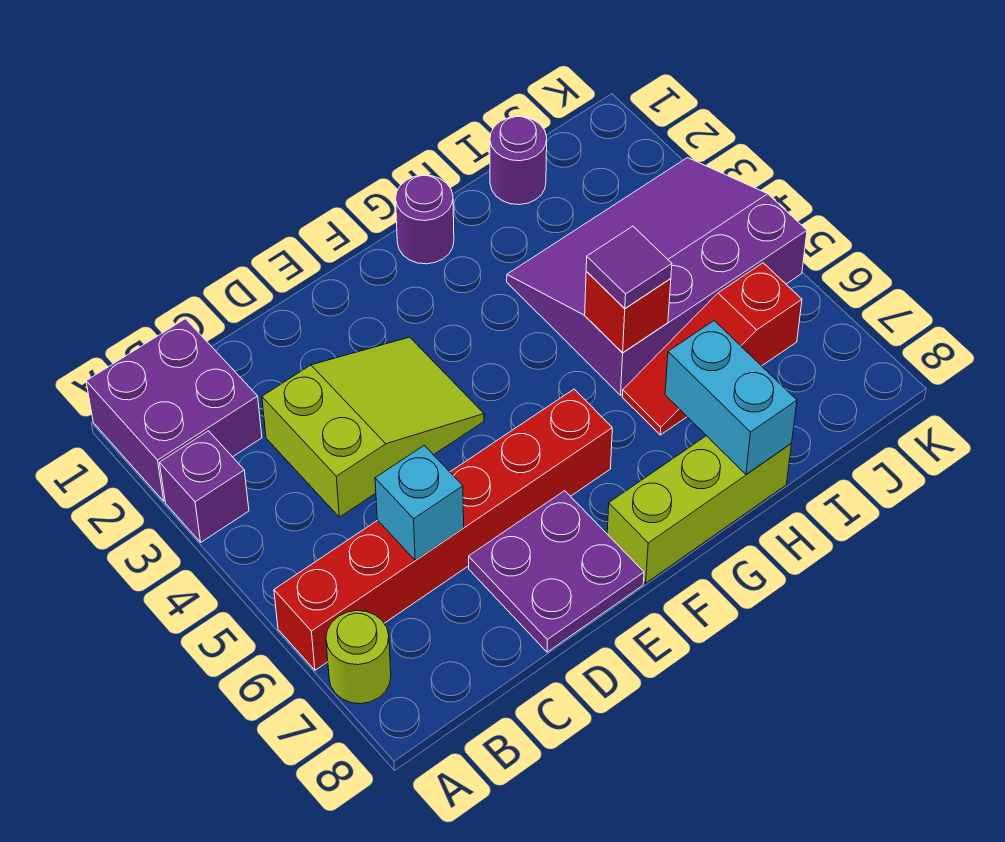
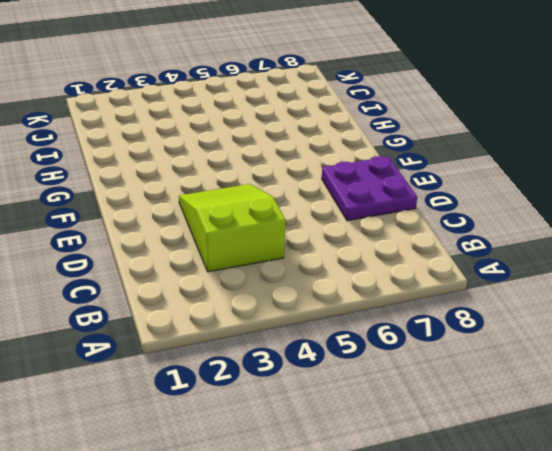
none -> purple brick A1:B2 level 1
none -> purple brick A3 level 1
none -> red brick A6:F6 level 1

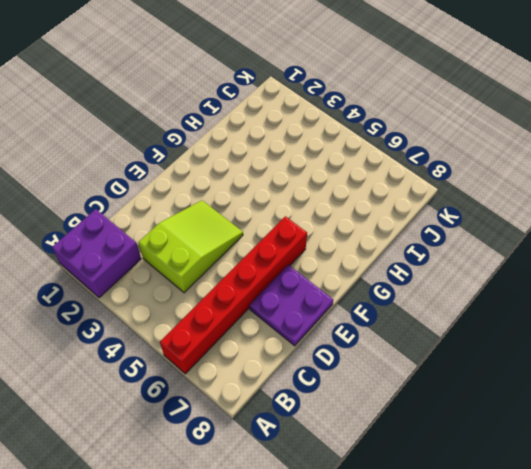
none -> purple brick A3 level 1
none -> lime round brick A7 level 1
none -> lime brick F8:H8 level 1

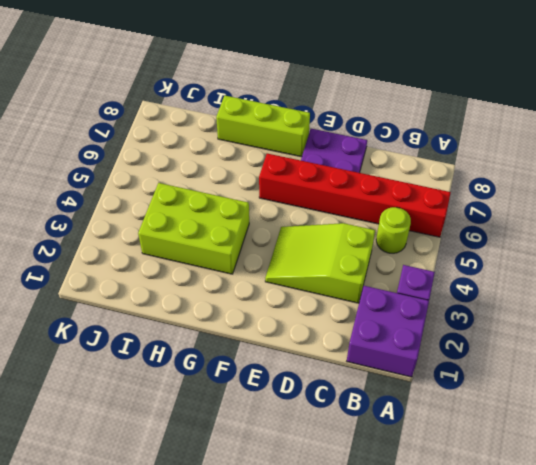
lime round brick B5 level 1 -> lime round brick A7 level 1
lime brick G3:I4 level 1 -> purple slope H3:K5 level 1 top 5
none -> purple round brick G1 level 1
none -> red slope H6:J6 level 1 top J
none -> purple round brick I1 level 1

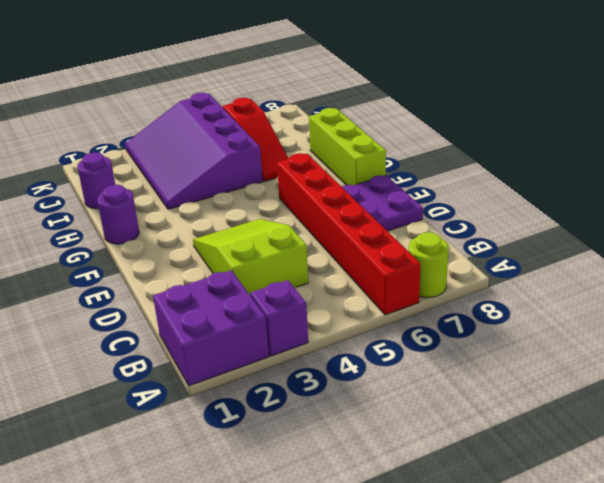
none -> cyan brick C6 level 2
none -> red brick H5 level 2
none -> cyan brick H7:H8 level 2

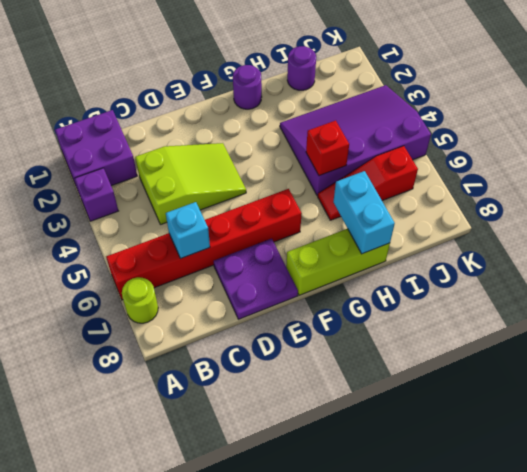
none -> purple tile H5 level 3

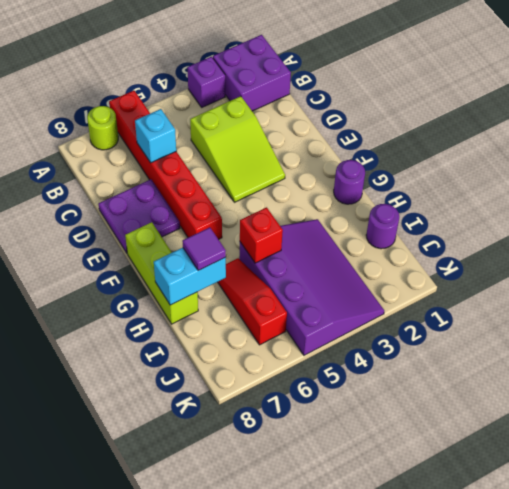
purple tile H7 level 3 -> purple tile H5 level 3

